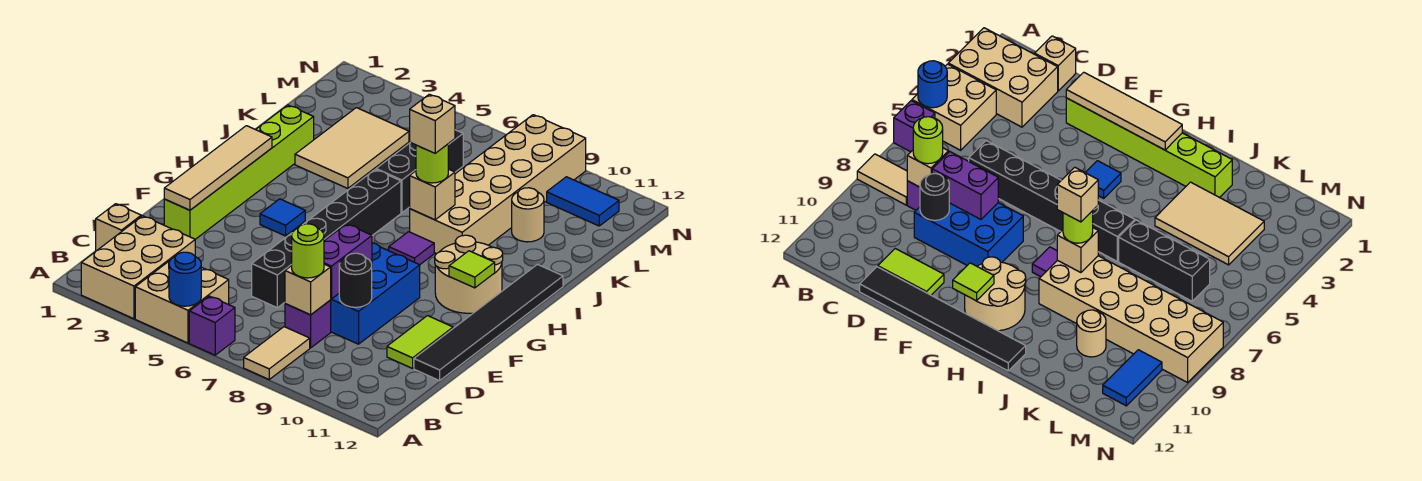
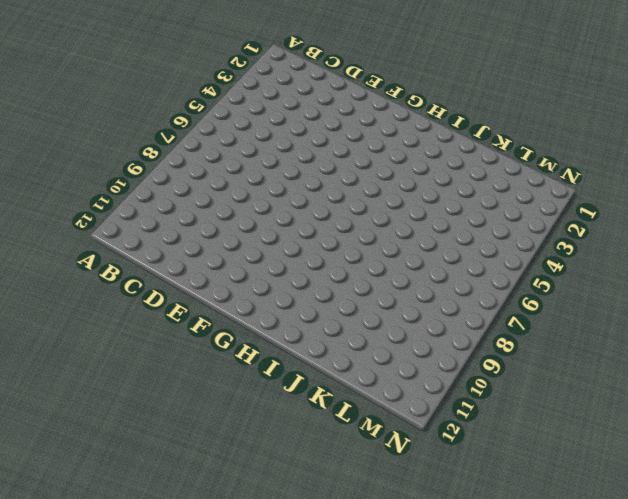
none -> tan brick A2:C3 level 1
none -> tan brick A4:B5 level 1
none -> purple brick A6 level 1

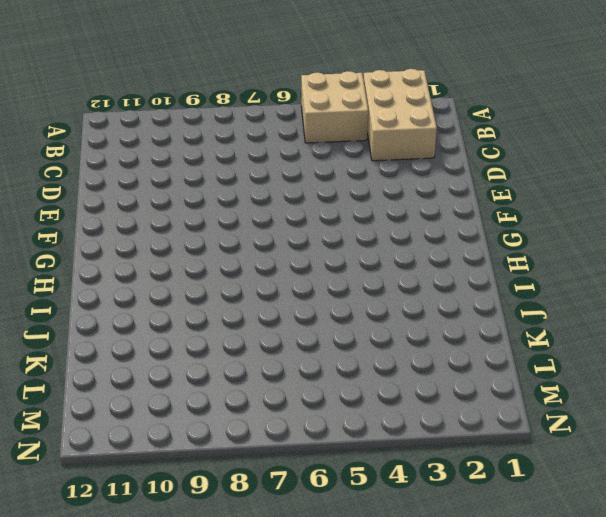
none -> purple brick A6 level 1
none -> tan tile A8:B8 level 1
none -> tan brick C1 level 1

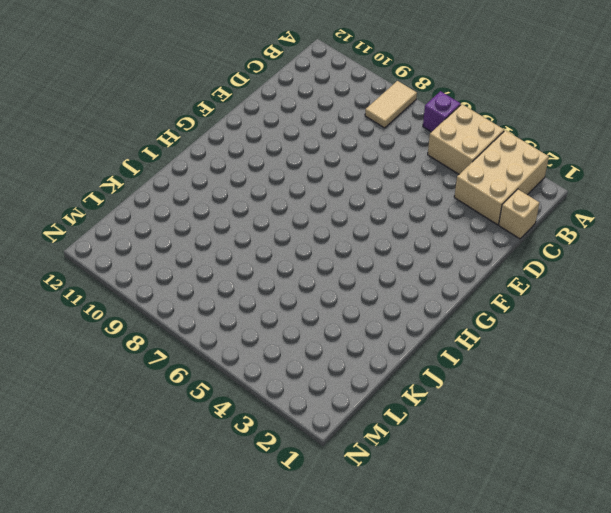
none -> purple brick C8 level 1
none -> black brick D6:I6 level 1
none -> blue brick D8:F9 level 1

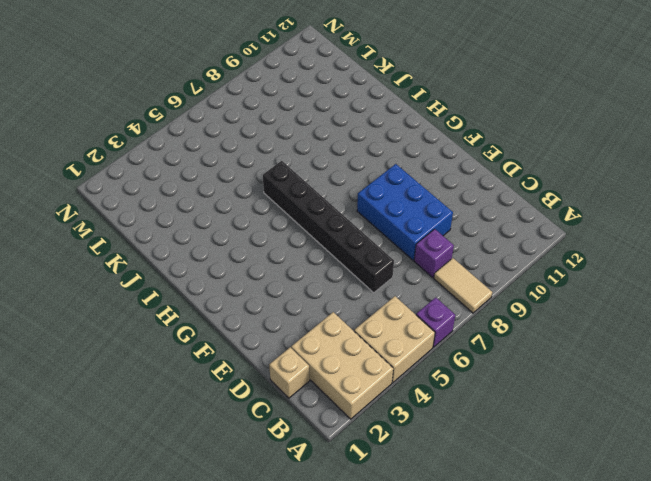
none -> lime tile D11:E11 level 1
none -> black tile D12:I12 level 1
none -> lime brick E2:J2 level 1

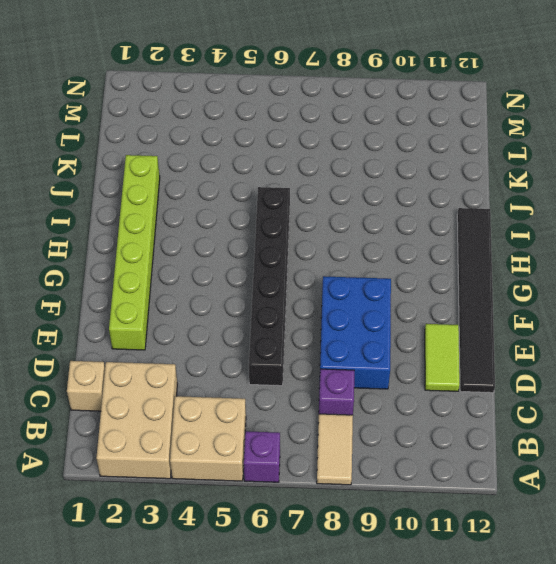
none -> blue tile G4 level 1
none -> tan round brick G10:H11 level 1
none -> purple tile H8 level 1

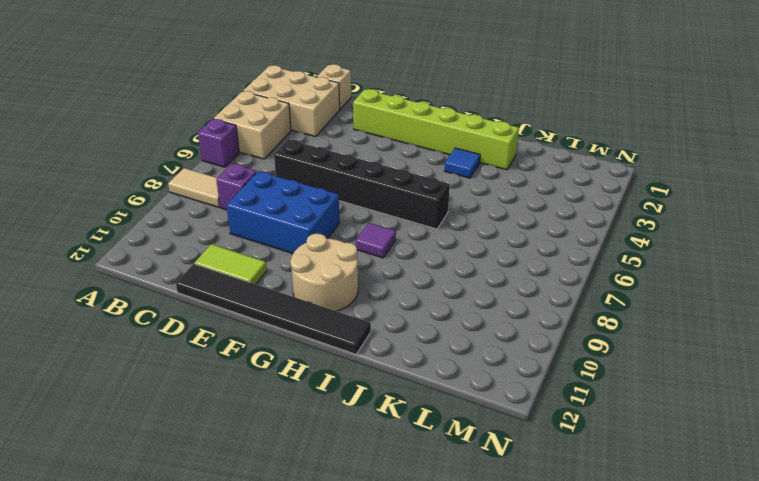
blue tile I3 level 1 -> blue tile G4 level 1
none -> tan brick I8:N9 level 1
none -> tan tile J3:L4 level 1
none -> black brick J6:L6 level 1

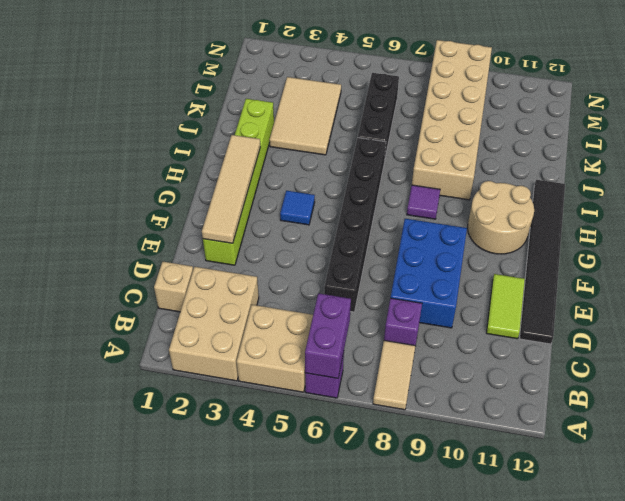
purple brick A6:B6 level 2 -> purple brick D8:E8 level 2
none -> tan round brick K10 level 1
none -> blue tile M10:M11 level 1
none -> blue round brick A5 level 2

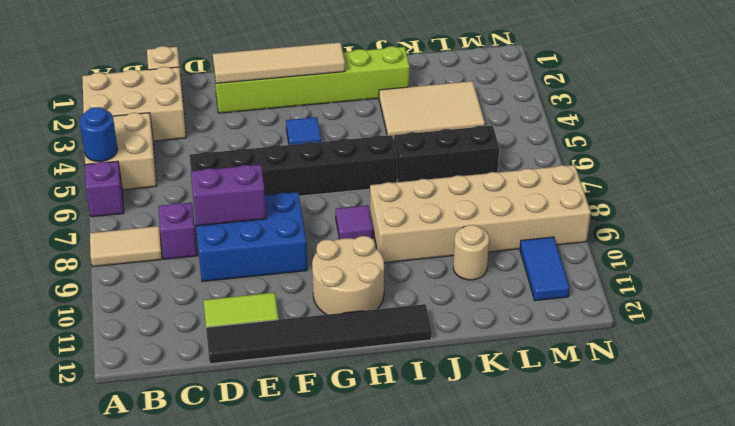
none -> tan brick C8 level 2
none -> black round brick D9 level 2
none -> lime tile G11 level 2

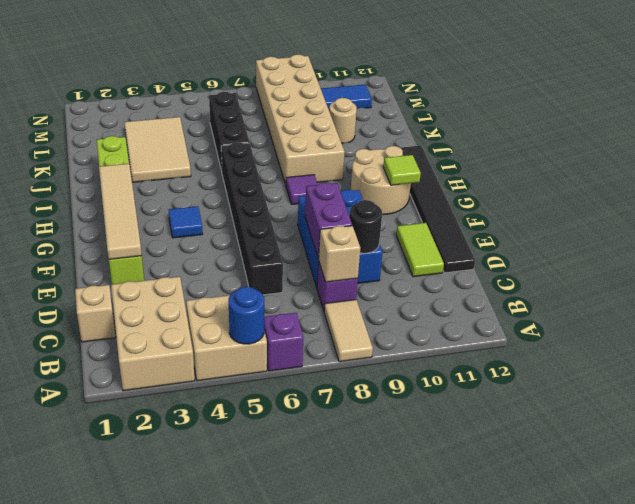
none -> tan brick I8 level 2
none -> lime round brick C8 level 3
none -> lime round brick I8 level 3

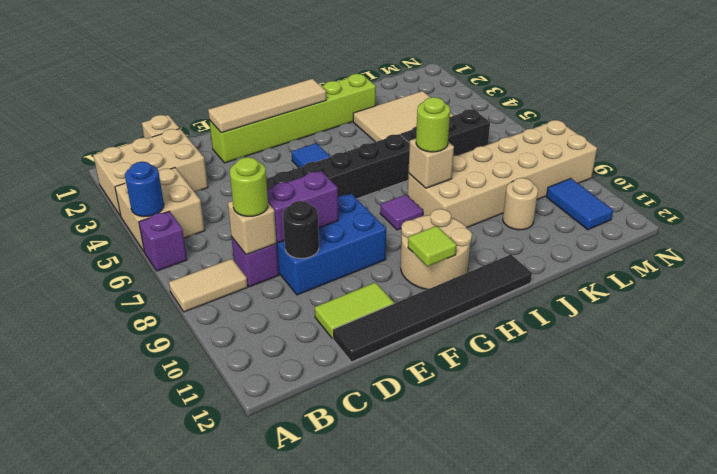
none -> tan brick I8 level 4

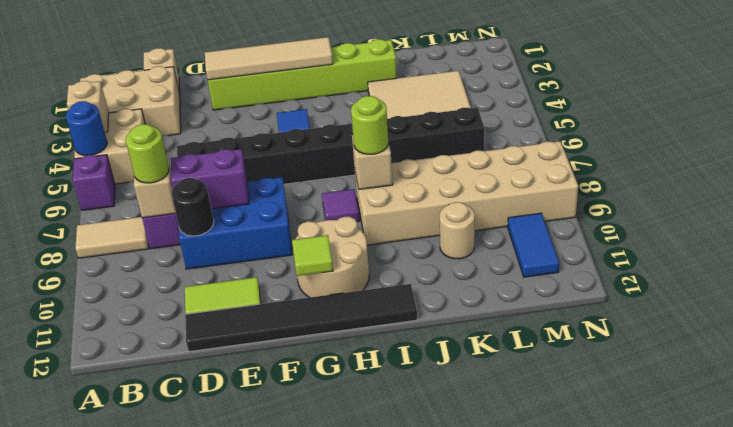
tan brick A4 level 2 -> tan brick I8 level 4

